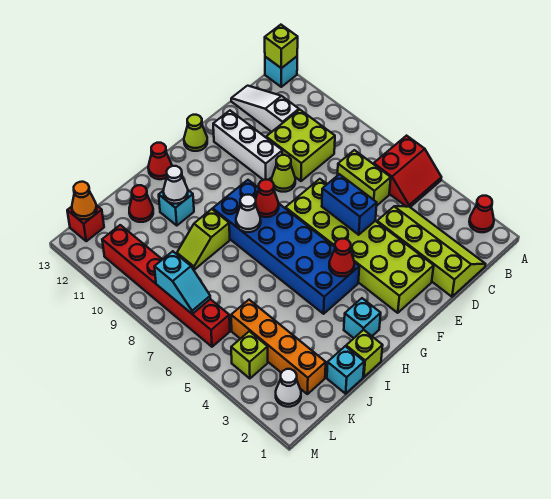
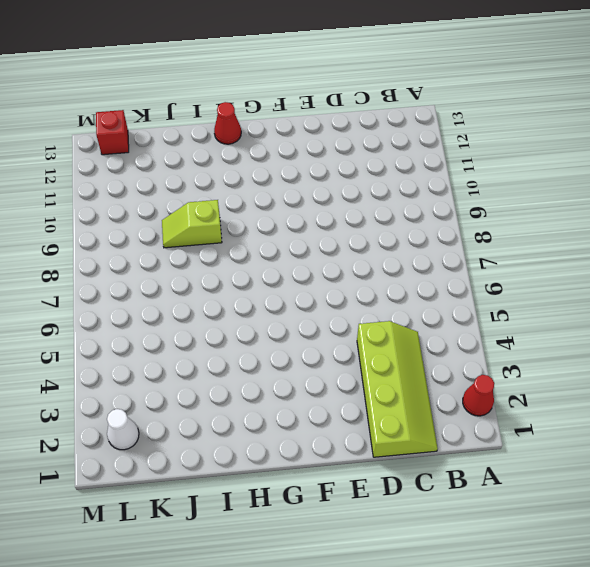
none -> red slope A5:B6 level 1 top 6
none -> cyan brick A13 level 1
none -> lime brick C6:C7 level 1
none -> lime brick C9:D10 level 1

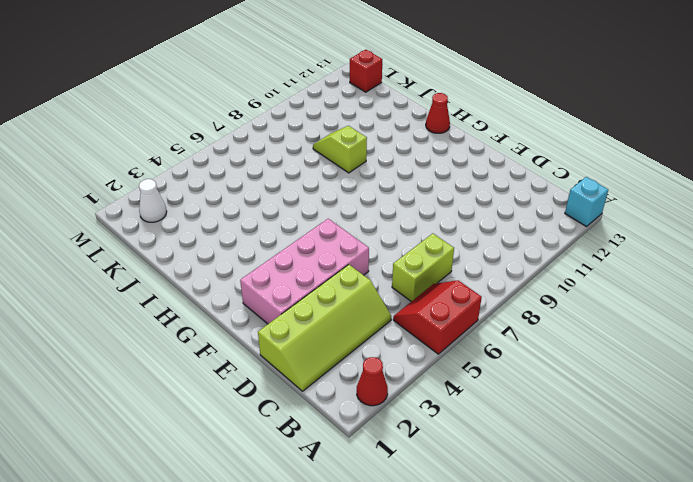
red slope A5:B6 level 1 top A -> red slope A5:B6 level 1 top 6
pink brick E2:F5 level 1 -> lime brick E2:F7 level 1
none -> lime brick C9:D10 level 1
none -> white slope C11:C13 level 1 top 11
none -> lime cone E9 level 1
none -> white brick E10:E12 level 1

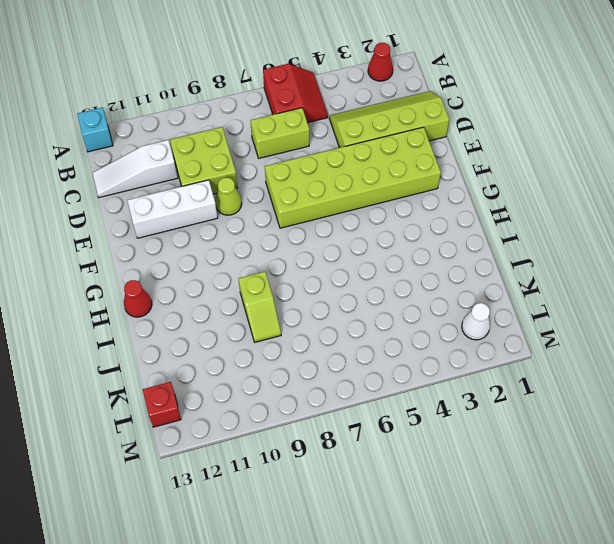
none -> lime cone F13 level 1
none -> blue brick G4:H9 level 1
none -> cyan brick H2 level 1
none -> lime brick I1 level 1

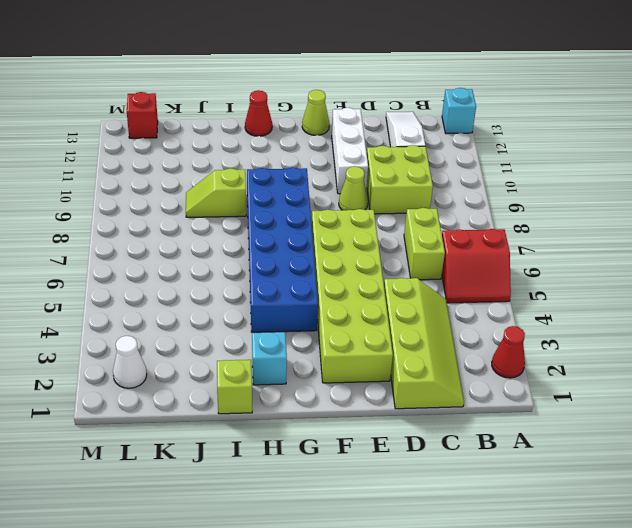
none -> cyan brick I11 level 1
none -> cyan brick J1 level 1
none -> red cone J12 level 1
none -> orange brick K2:K5 level 1

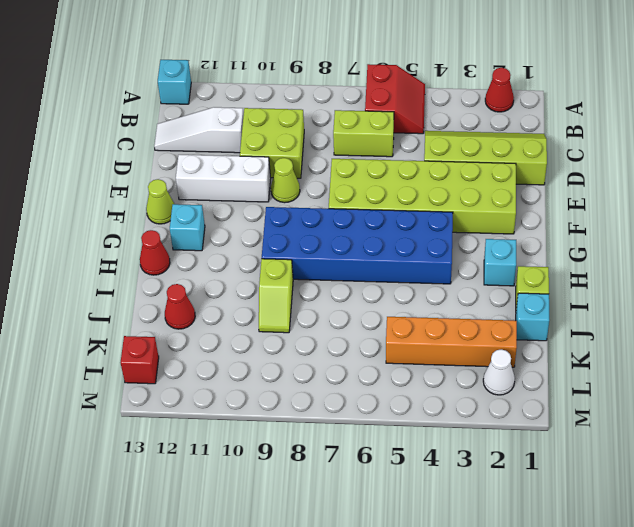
cyan brick G12 level 1 -> cyan brick I11 level 1
none -> lime brick L4 level 1
none -> red brick L6:L11 level 1
none -> lime brick A13 level 2
none -> blue brick E5:E6 level 2

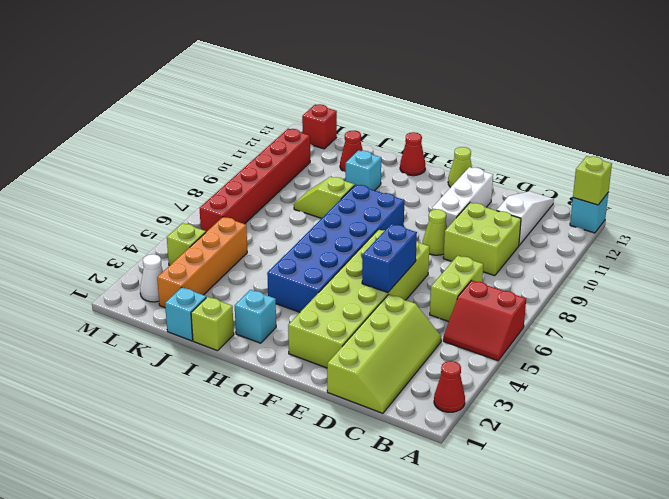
none -> red cone G4 level 2
none -> red cone G8 level 2
none -> white cone H8 level 2
none -> white cone I11 level 2

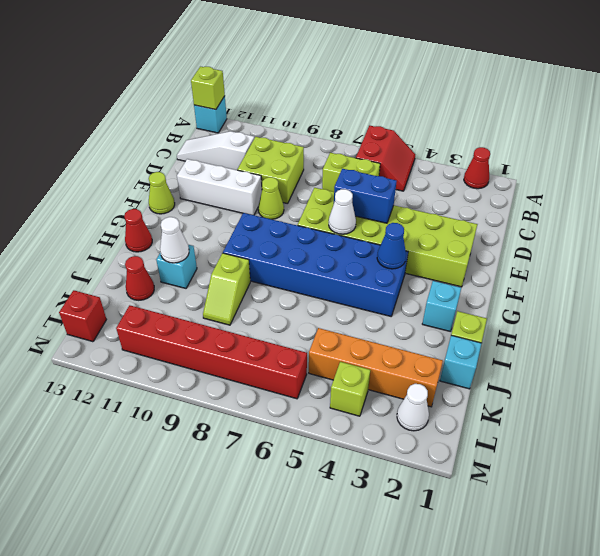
white cone F6 level 2 -> white cone H8 level 2
blue cone G4 level 2 -> red cone G4 level 2
none -> lime slope C1:D4 level 1 top D
none -> red cone G8 level 2
none -> cyan slope L7:L8 level 2 top 8
none -> orange cone L13 level 2

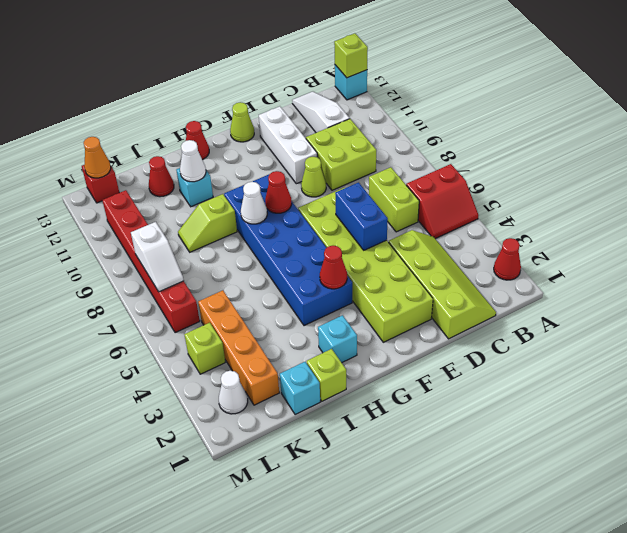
white slope L7:L8 level 2 top 8 -> cyan slope L7:L8 level 2 top 8

